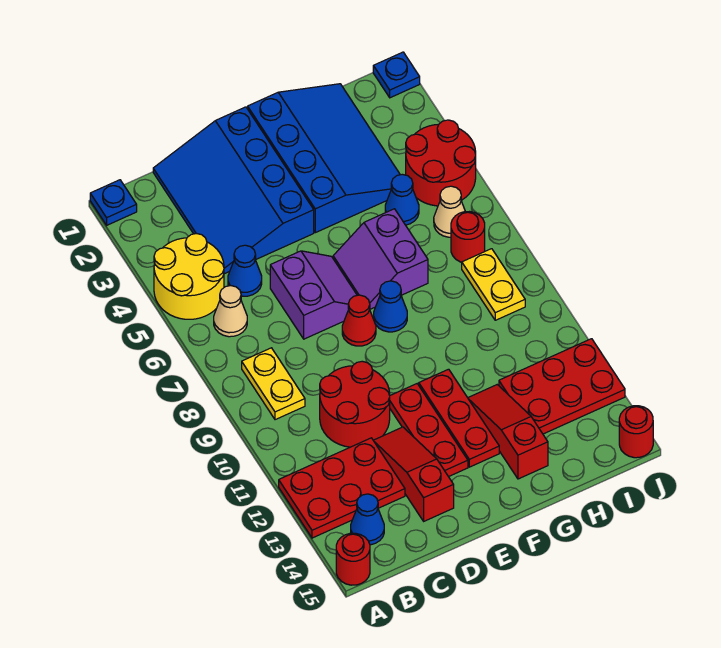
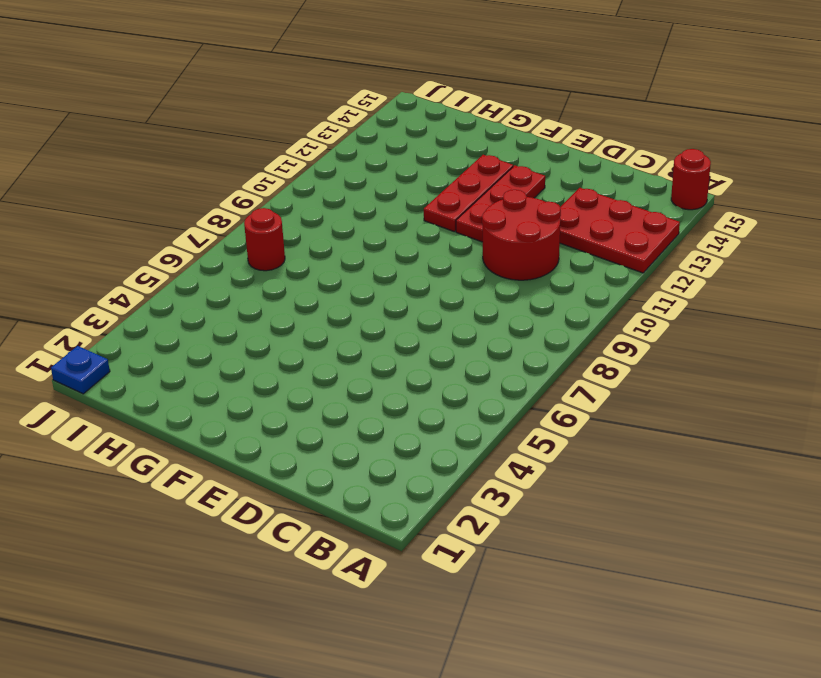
none -> blue plate A1 level 1
none -> yellow round brick A4:B5 level 1
none -> tan cone B6 level 1

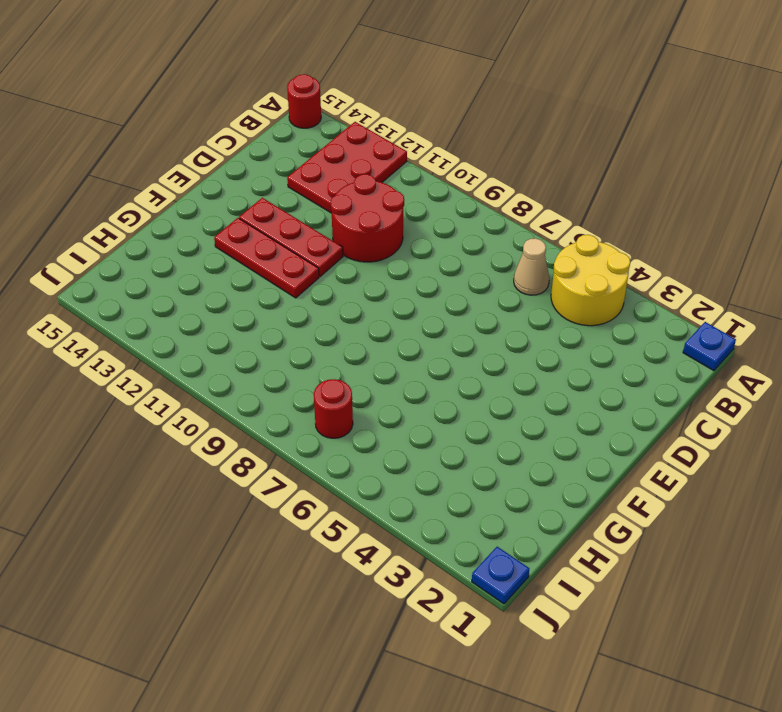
none -> yellow plate B8:B9 level 1
none -> blue cone B14 level 1
none -> blue slope C1:E4 level 1 top E

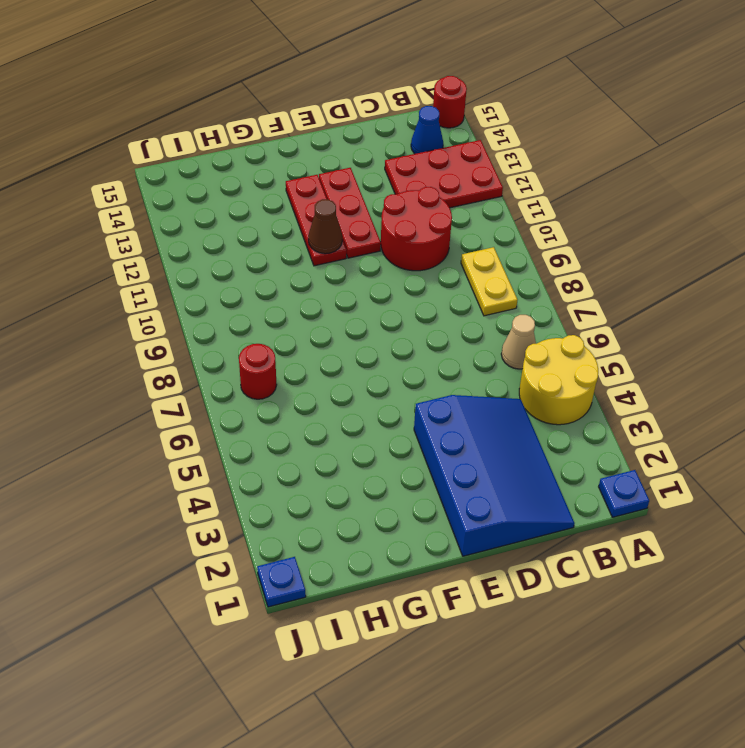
brown cone F11 level 2 -> none
none -> blue cone C5 level 1
none -> purple slope D6:E7 level 1 top D
none -> red slope D12:D14 level 1 top 14

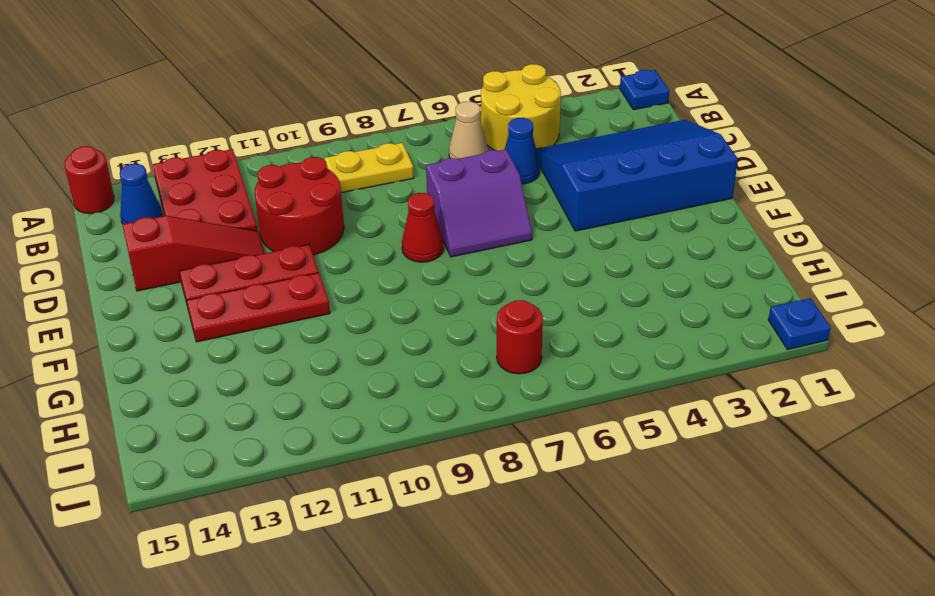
none -> blue slope F1:H4 level 1 top F
none -> purple slope F6:G7 level 1 top G
none -> blue cone F8 level 1

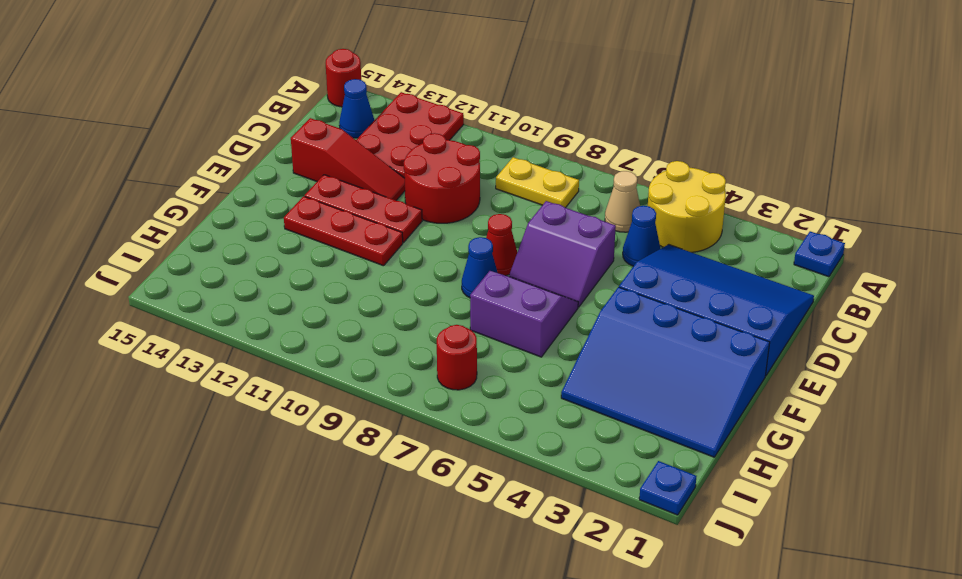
none -> red slope G12:G14 level 1 top 14
none -> blue cone H5 level 1
none -> red plate H12:J13 level 1

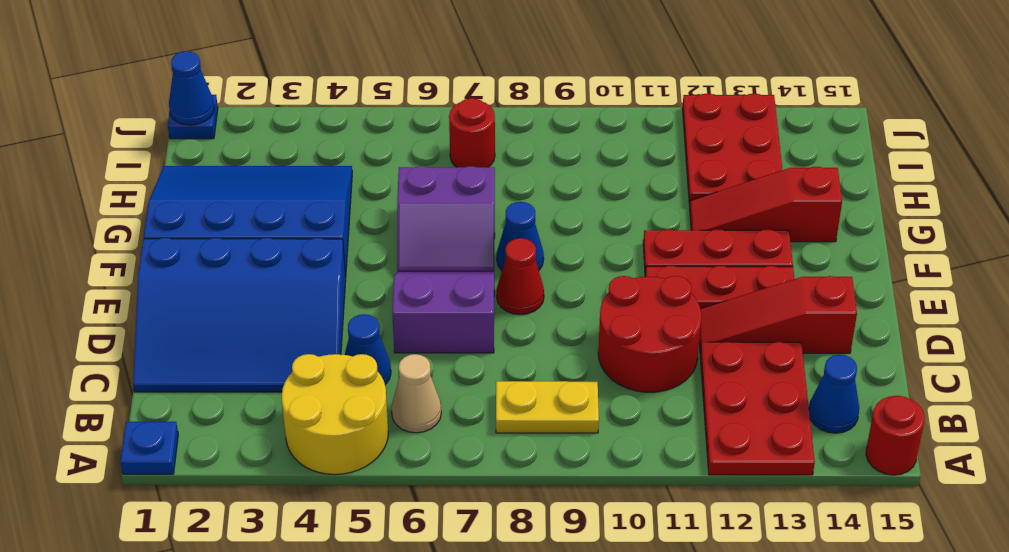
blue cone J1 level 2 -> blue cone H5 level 1
none -> red round brick I4:J5 level 1
none -> tan cone I6 level 1
none -> yellow plate I8:I9 level 1

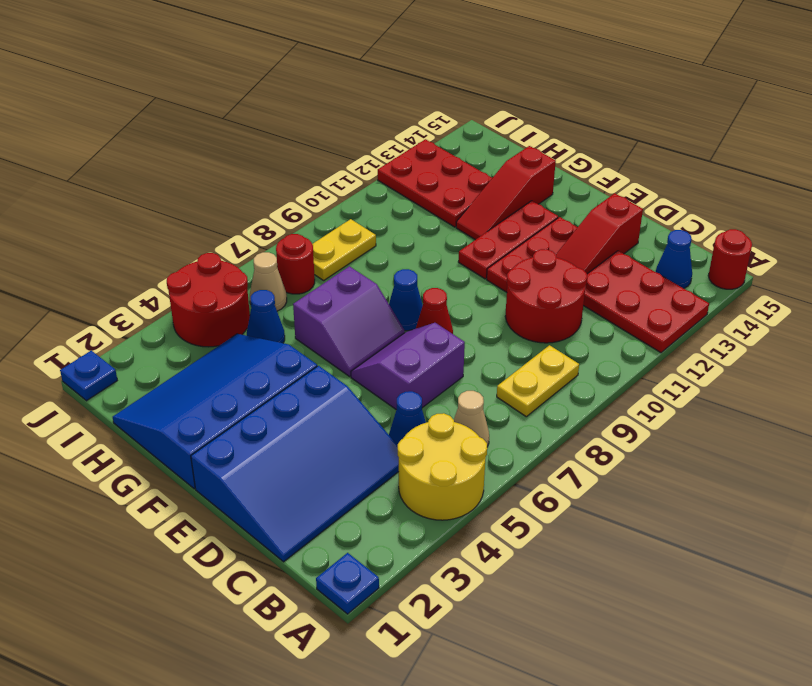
none -> red round brick J15 level 1

